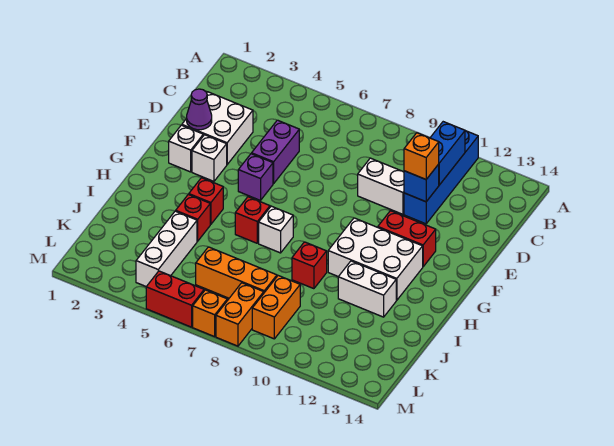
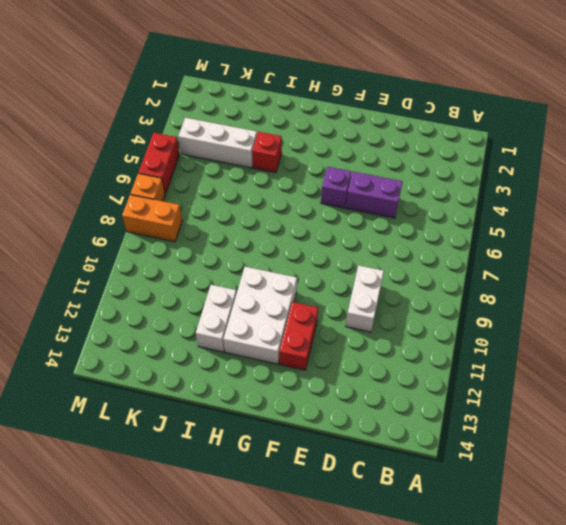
none -> blue brick A11:D11 level 1
none -> white brick D2:E3 level 1
none -> white brick F2 level 1

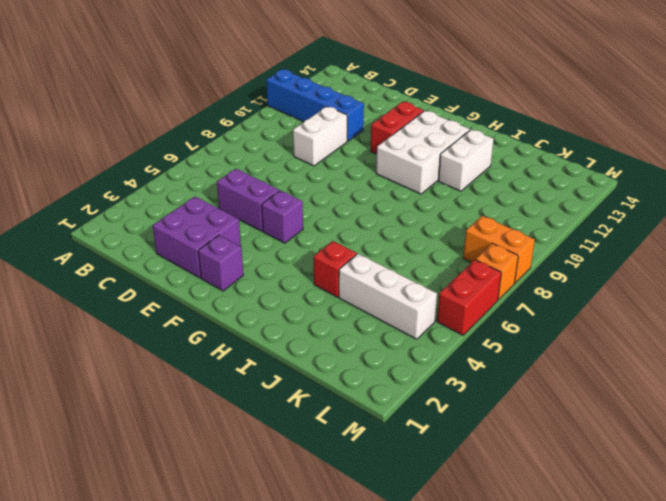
purple brick D2:E3 level 1 -> white brick D2:E3 level 1
purple brick F2 level 1 -> white brick F2 level 1
none -> white brick F3 level 1
none -> red brick H4 level 1
none -> red brick H6 level 1

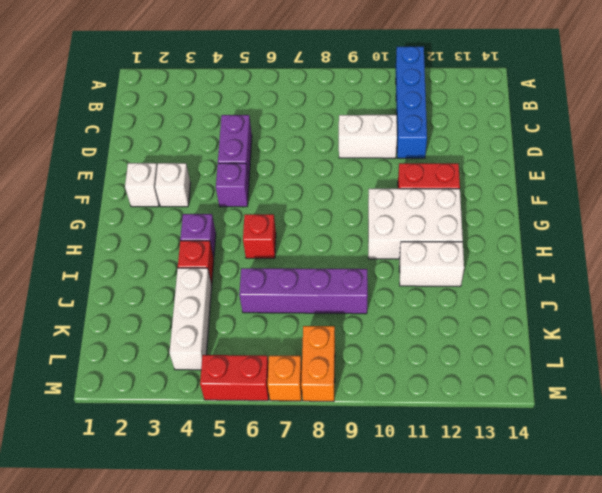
purple brick H4 level 1 -> red brick H4 level 1
purple brick J6:J9 level 1 -> none
none -> white brick D2:E3 level 1
none -> white brick H7 level 1
none -> red brick I9 level 1

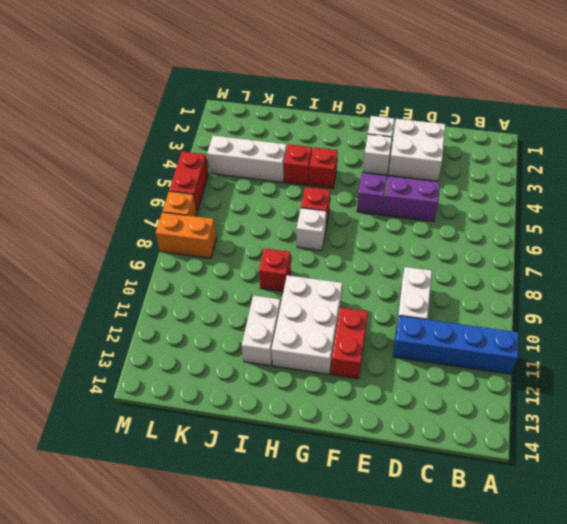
none -> orange brick K6:K8 level 1
none -> orange brick K9:L9 level 1
none -> blue brick B11:C11 level 2

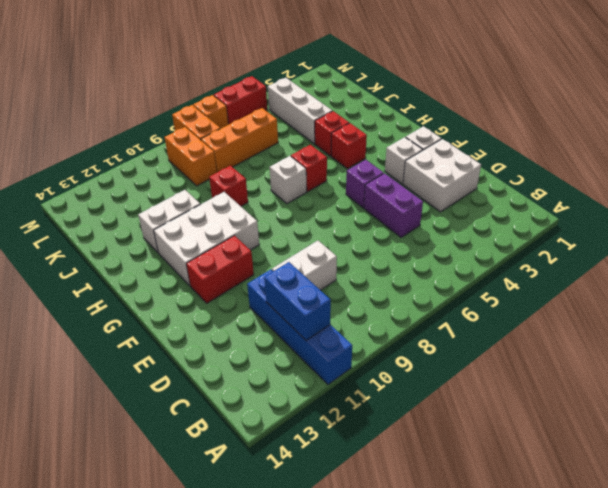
none -> blue brick D11 level 2
none -> purple cone E2 level 2
none -> orange brick D11 level 3

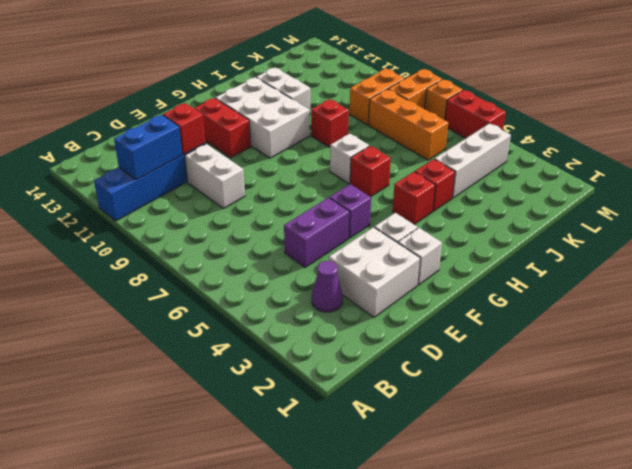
purple cone C3 level 1 -> purple cone E2 level 2
red brick D11 level 2 -> blue brick D11 level 2
none -> orange brick D11 level 3

